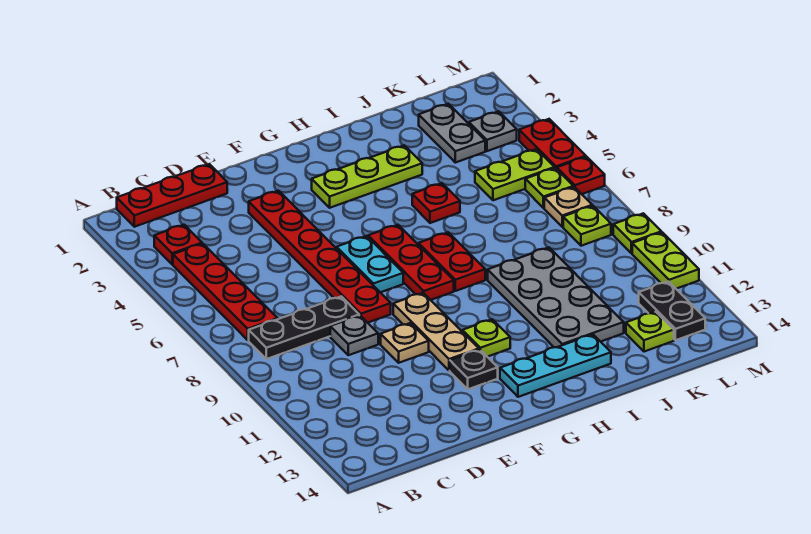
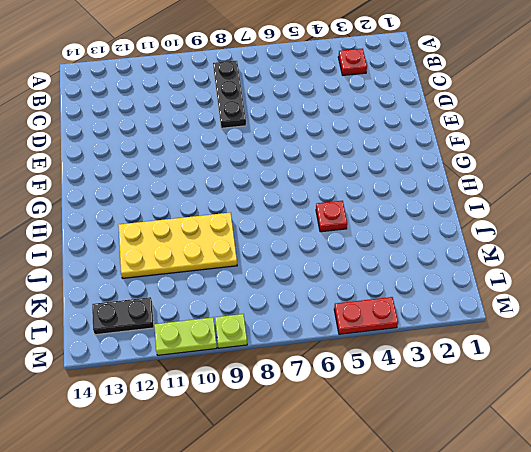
yellow plate I9:J12 level 1 -> grey plate I9:J12 level 1
none -> red plate B1:D1 level 1
none -> red plate B4:B7 level 1
none -> grey plate D9 level 1

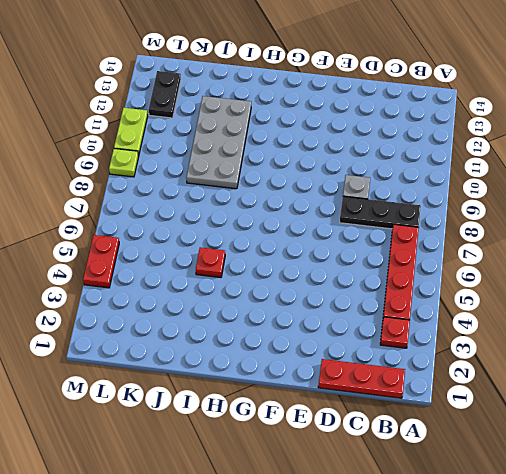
none -> red plate E3:E8 level 1
none -> tan plate E10 level 1
none -> cyan plate F6:F7 level 1

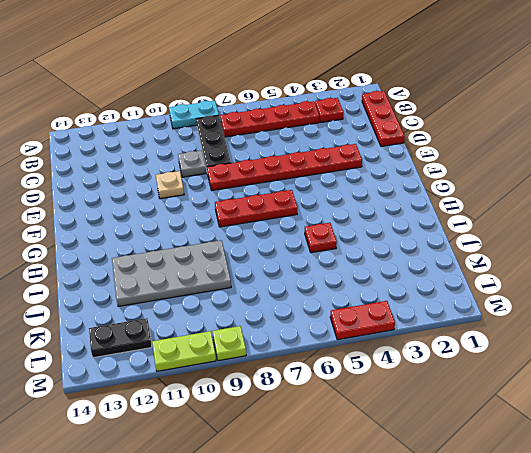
cyan plate A8:A9 level 1 -> cyan plate F6:F7 level 1
none -> tan plate F9:F11 level 1
none -> black plate F12 level 1
none -> lime plate G3:I3 level 1

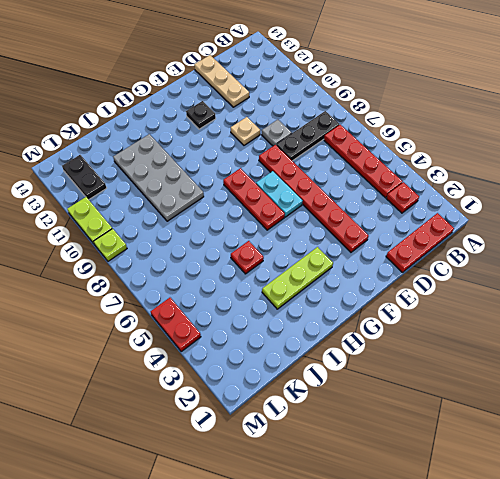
tan plate D12:D14 level 1 -> tan plate F9:F11 level 1
none -> lime plate G11 level 1
none -> cyan plate G13:I13 level 1
none -> red plate H7:H8 level 1

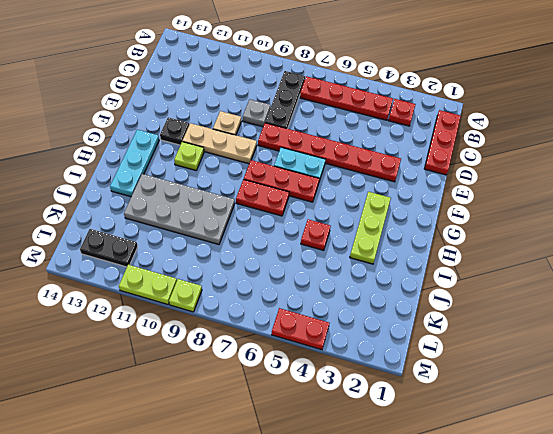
none -> grey plate K2:K3 level 1
none -> lime plate K5:L5 level 1
none -> lime plate K13 level 1

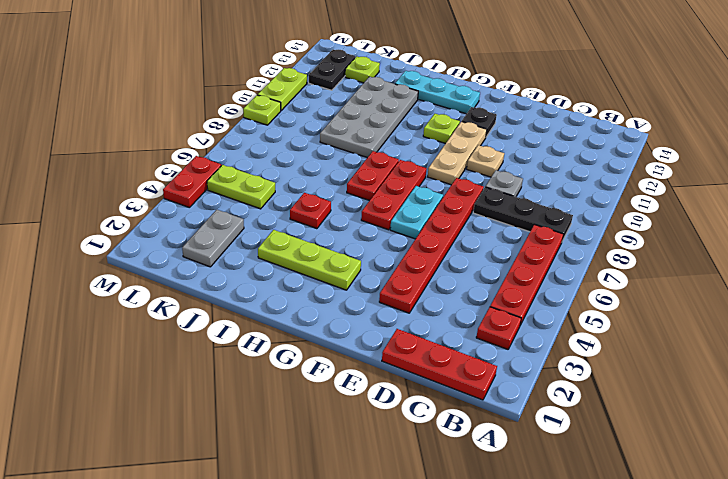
none -> grey plate L3 level 1
none -> lime plate L6 level 1
none -> tan plate L7 level 1

